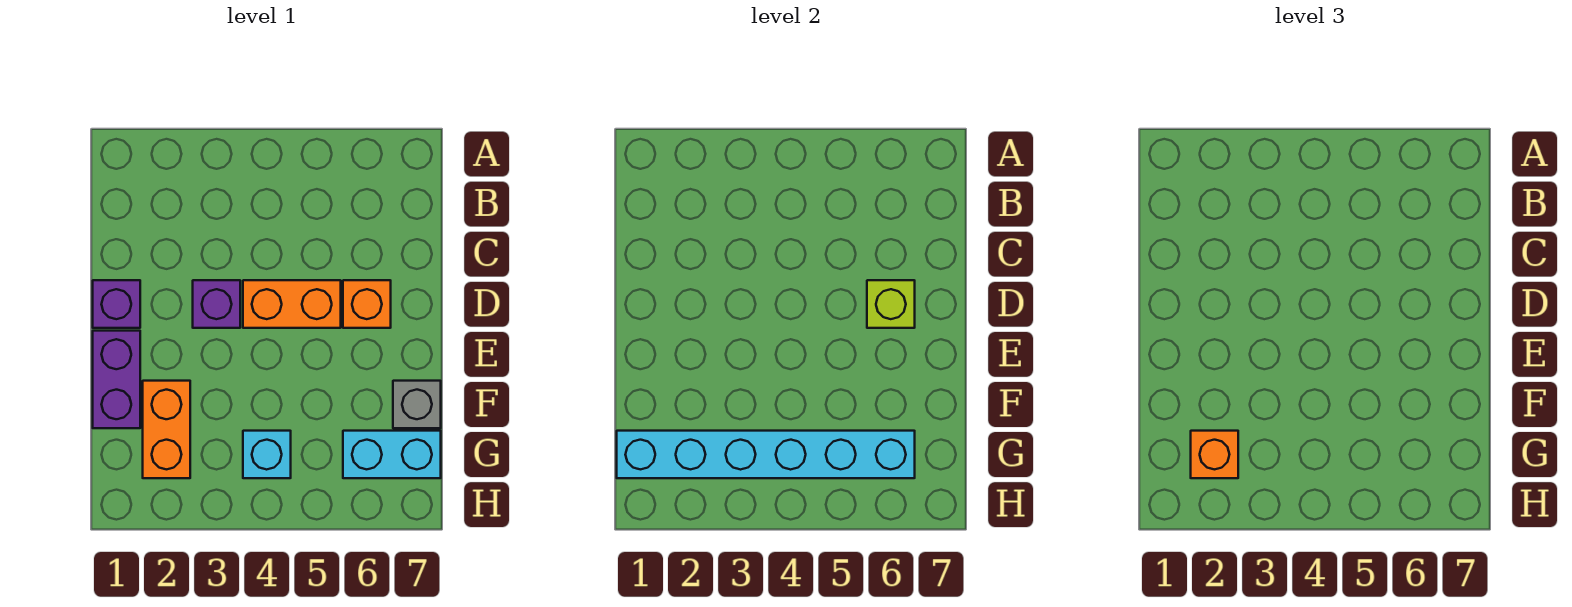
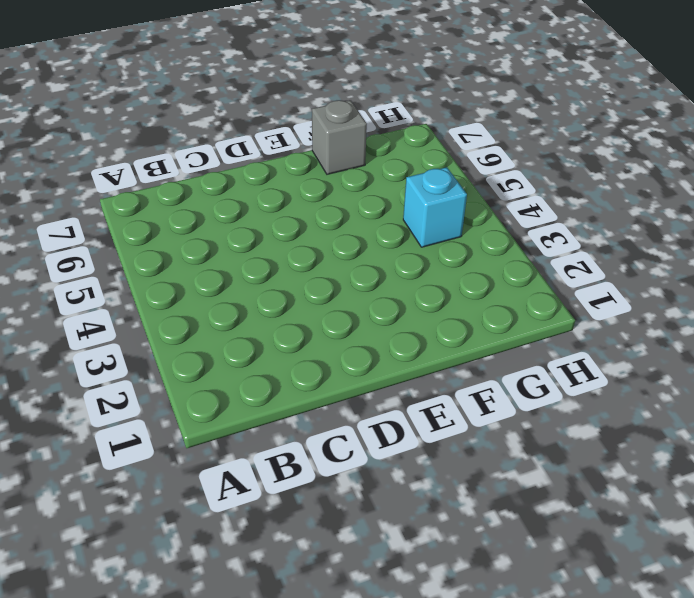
none -> purple brick D1 level 1
none -> purple brick D3 level 1
none -> orange brick D4:D5 level 1

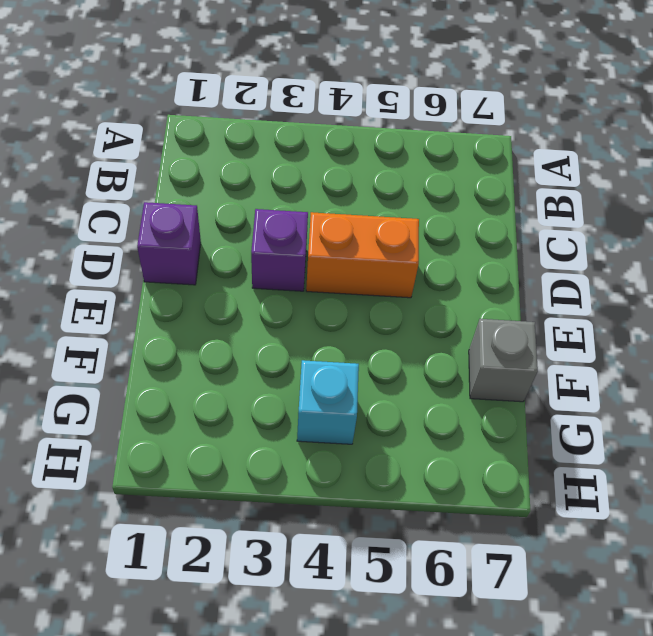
none -> orange brick D6 level 1
none -> purple brick E1:F1 level 1
none -> orange brick F2:G2 level 1

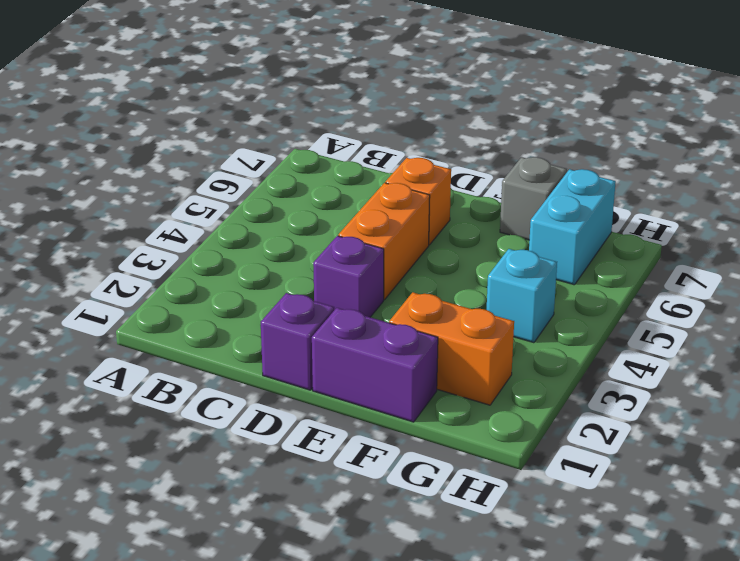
none -> lime brick D6 level 2
none -> cyan brick G1:G6 level 2
none -> orange brick G2 level 3

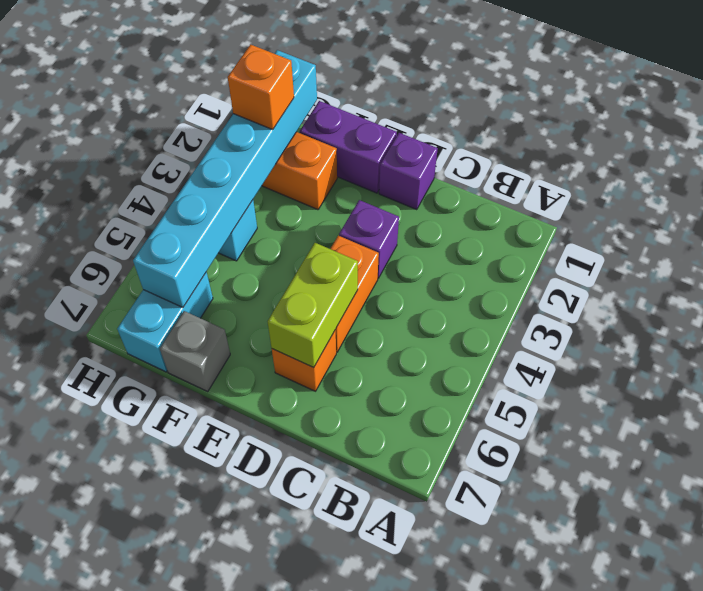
lime brick D5:D6 level 2 -> lime brick D6 level 2

